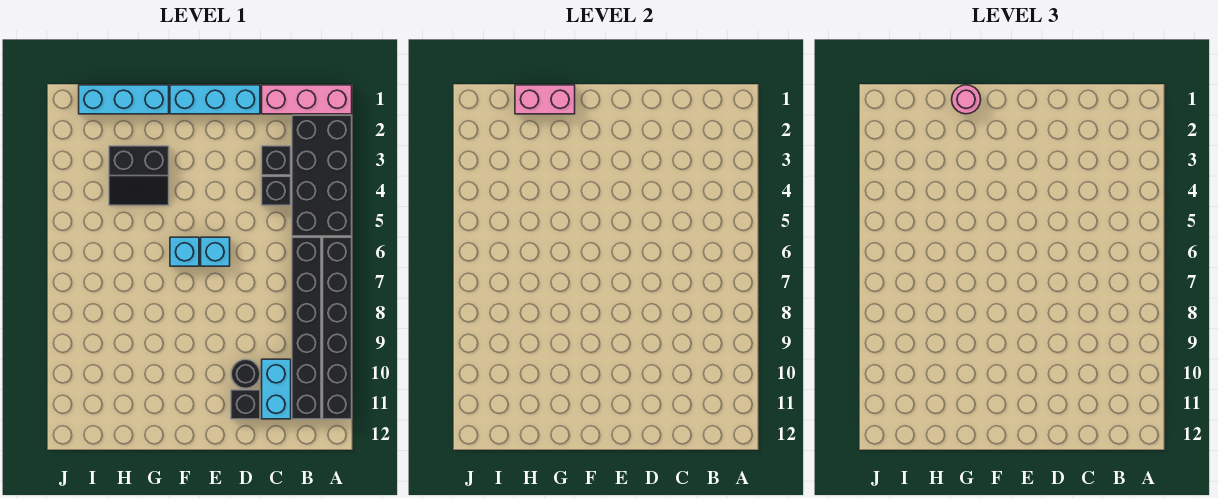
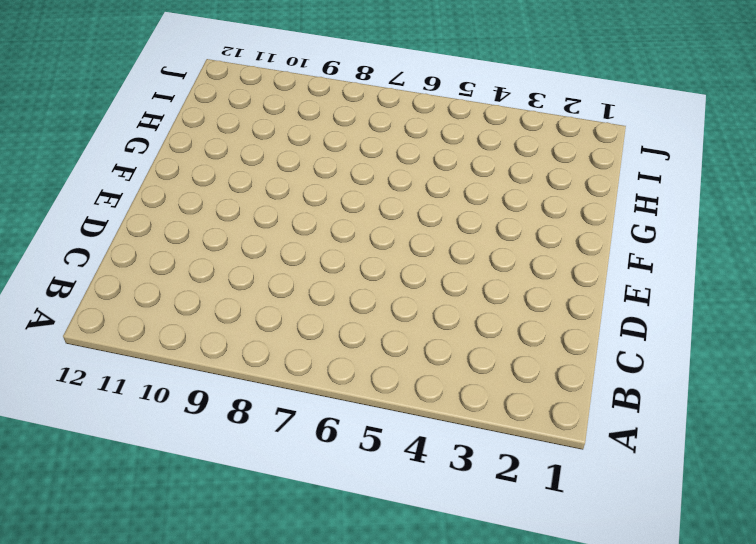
none -> pink brick A1:C1 level 1
none -> black brick A2:B5 level 1
none -> black brick A6:A11 level 1

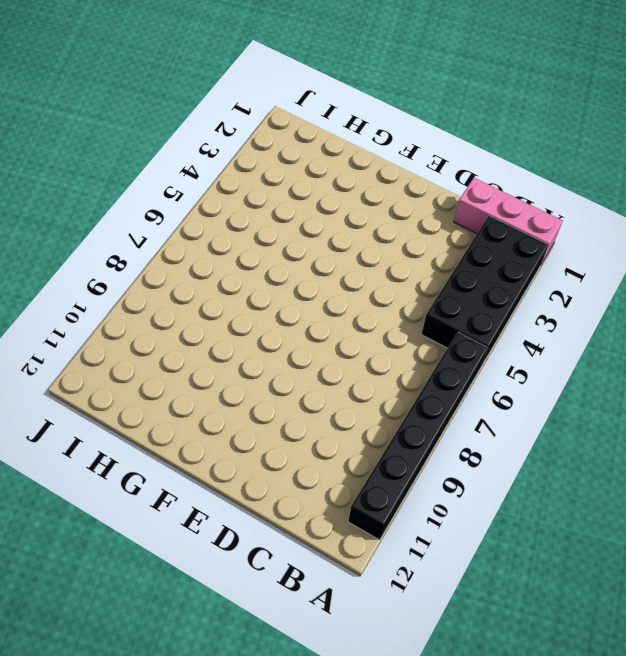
none -> black brick B6:B11 level 1
none -> black brick C3 level 1
none -> black brick C4 level 1

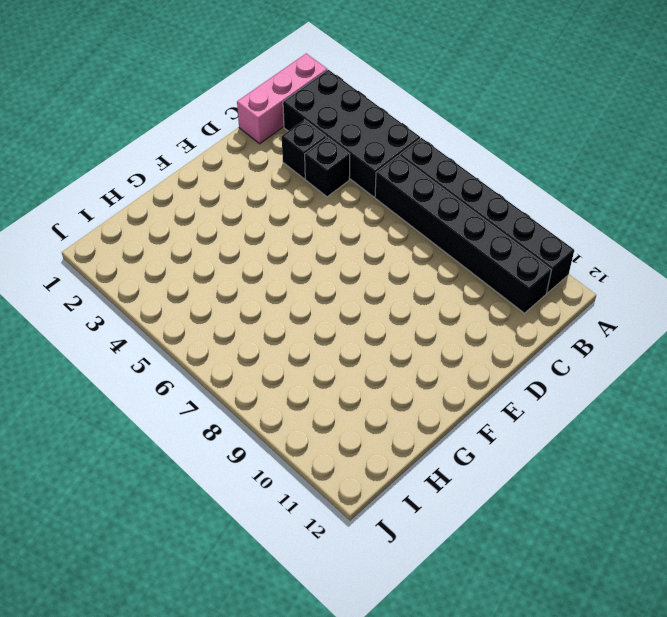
none -> cyan brick C10:C11 level 1
none -> cyan brick D1:F1 level 1
none -> black round brick D10 level 1

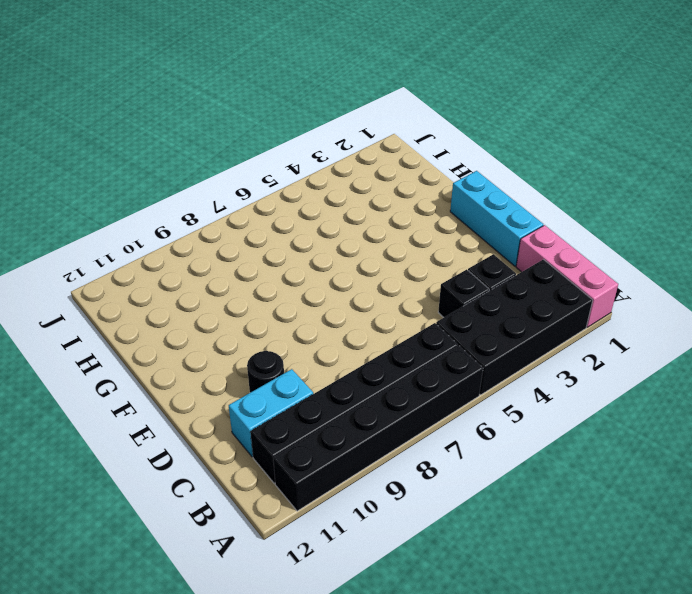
none -> black brick D11 level 1
none -> cyan brick E6 level 1
none -> cyan brick F6 level 1

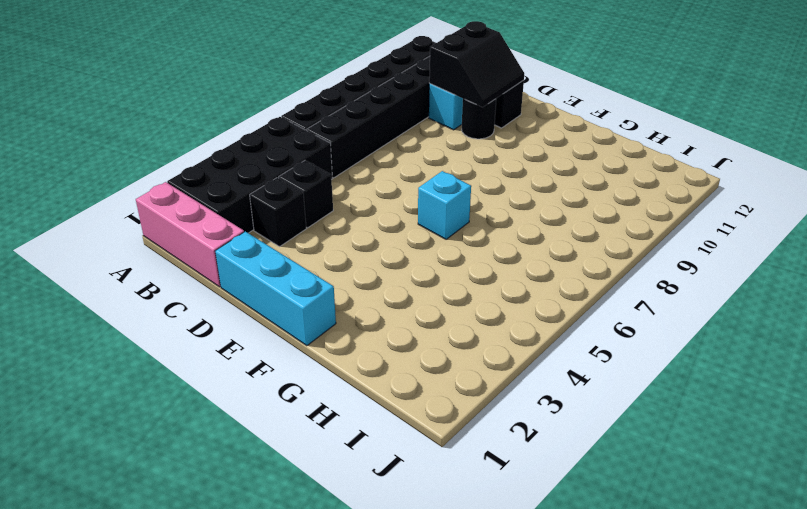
black slope C10:D11 level 2 top C -> black slope G3:H4 level 1 top 3
none -> cyan brick E6 level 1
none -> cyan brick G1:I1 level 1
none -> pink brick G1:H1 level 2

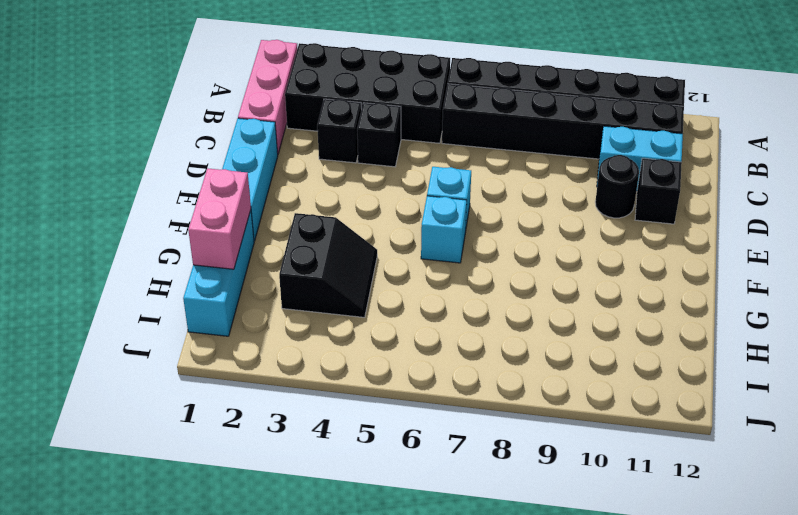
none -> pink round brick G1 level 3

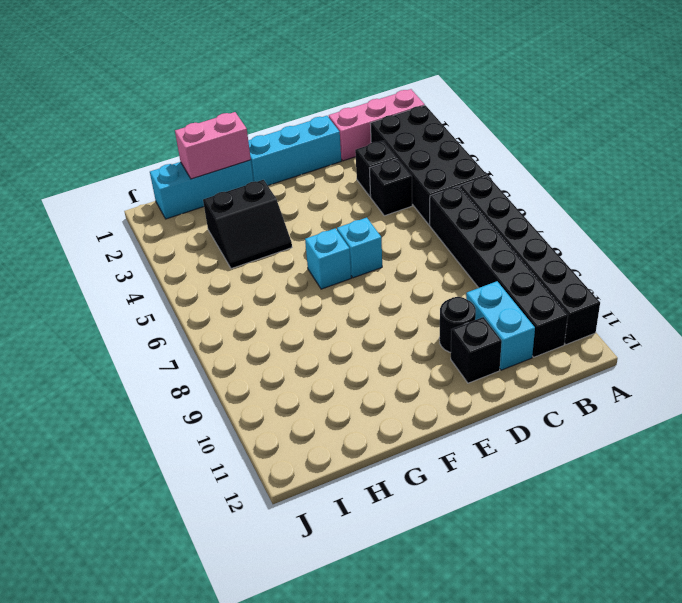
none -> pink round brick G1 level 3

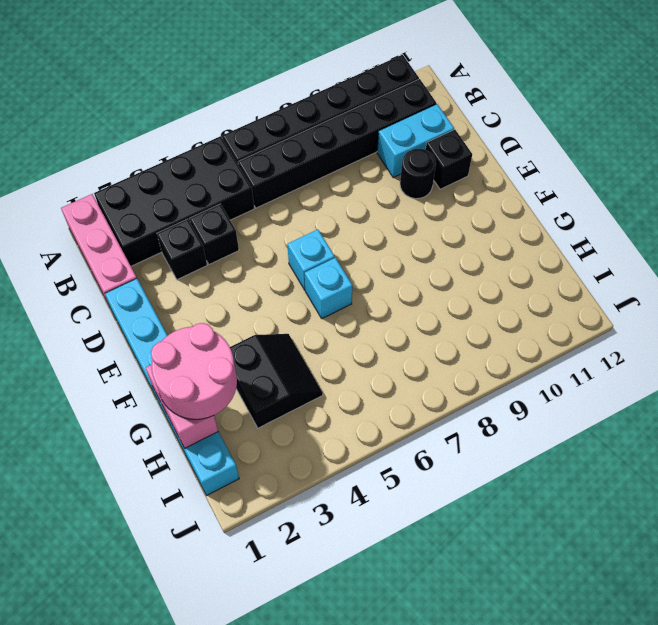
pink round brick G1:H2 level 3 -> pink round brick G1 level 3

